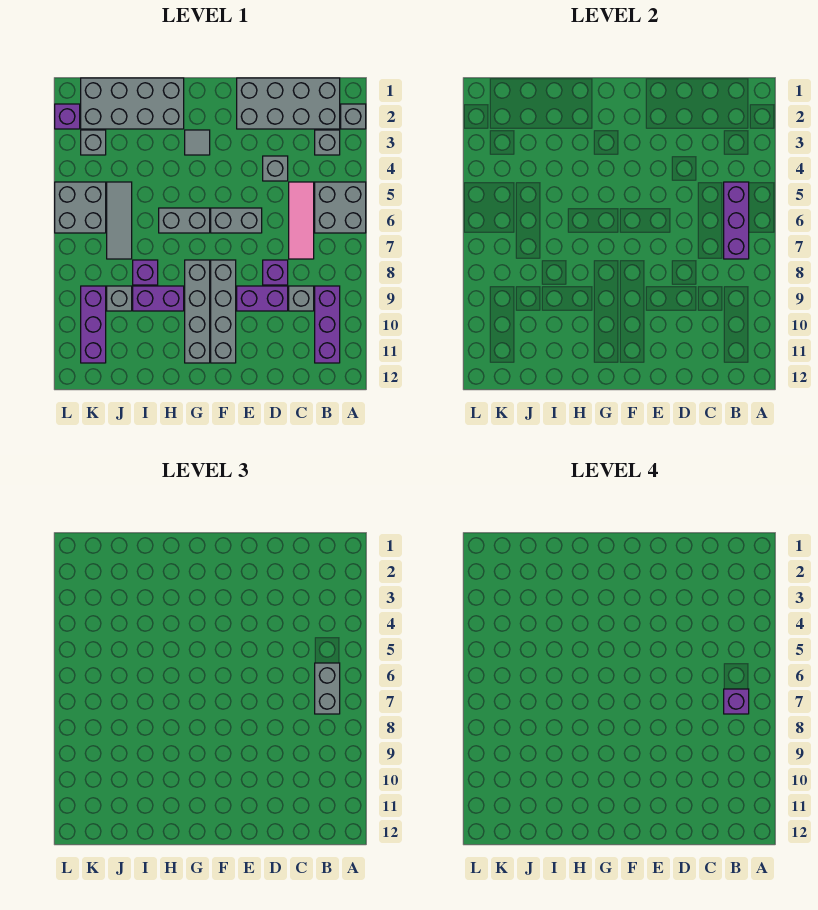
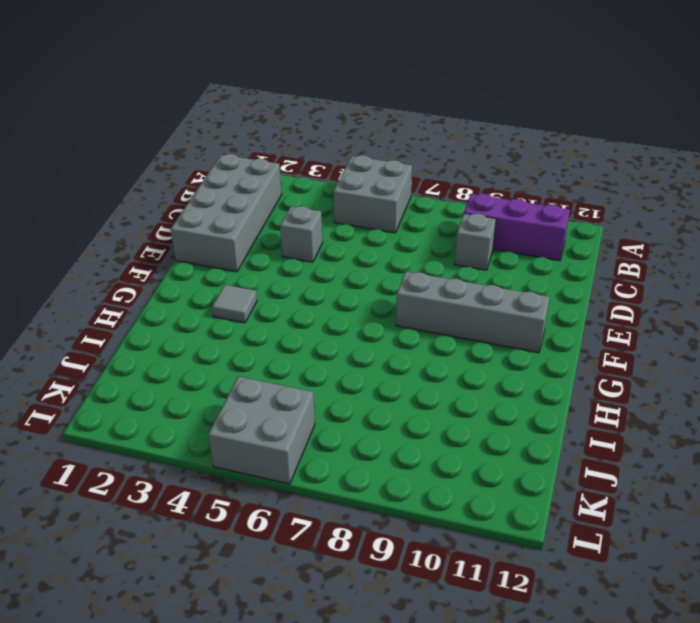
none -> grey brick A2 level 1
none -> grey brick B3 level 1
none -> pink tile C5:C7 level 1

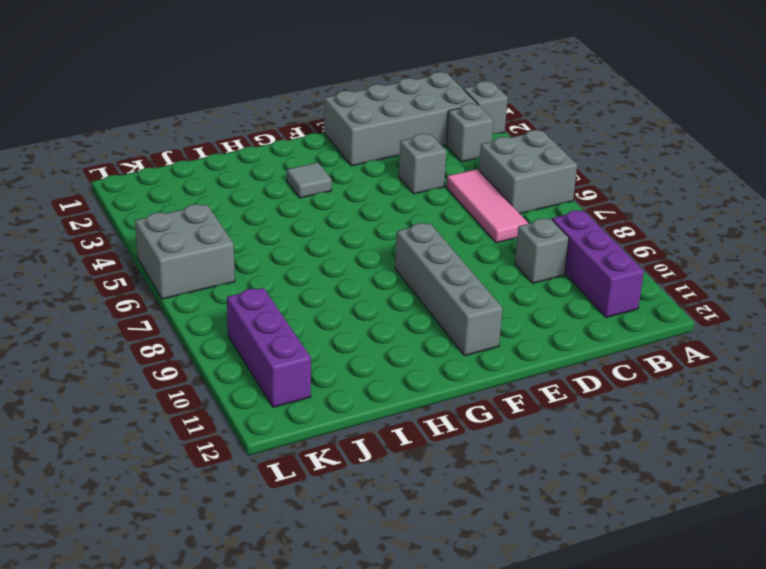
none -> purple brick D8 level 1
none -> purple brick D9:E9 level 1
none -> grey brick E6:F6 level 1

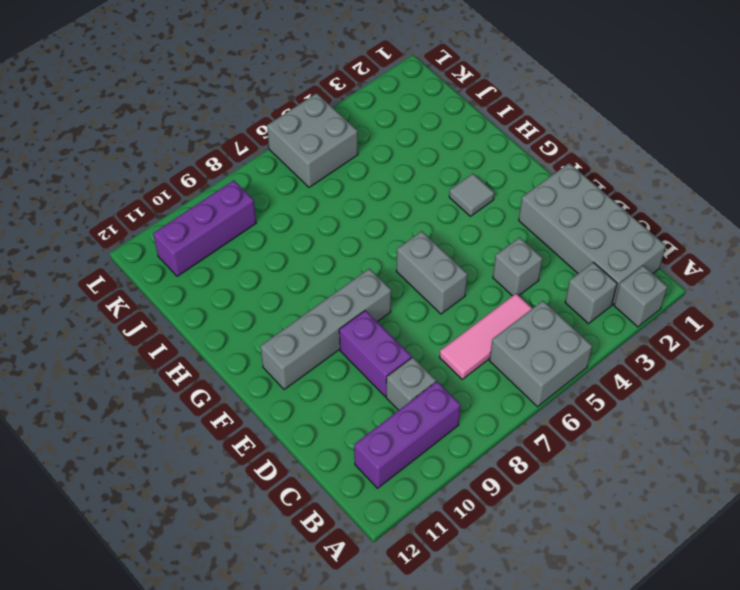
none -> purple brick D8 level 1
none -> grey brick G6:H6 level 1
none -> grey brick G8:G11 level 1

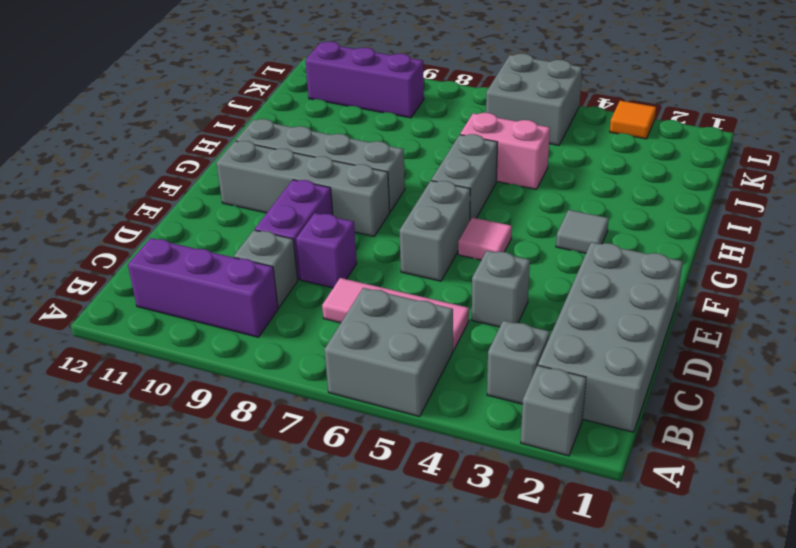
pink tile F5 level 1 -> none
pink brick I5:I6 level 1 -> none
orange tile L3 level 1 -> none
none -> grey brick H1:K2 level 1
none -> purple brick H9:I9 level 1
none -> purple brick I8 level 1

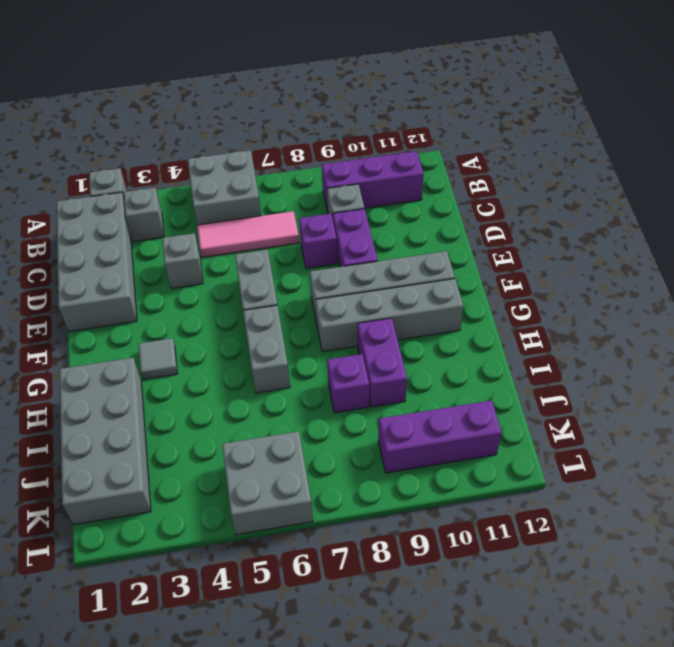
none -> grey tile J5:J7 level 1
none -> grey brick J9 level 1
none -> grey brick K3 level 1

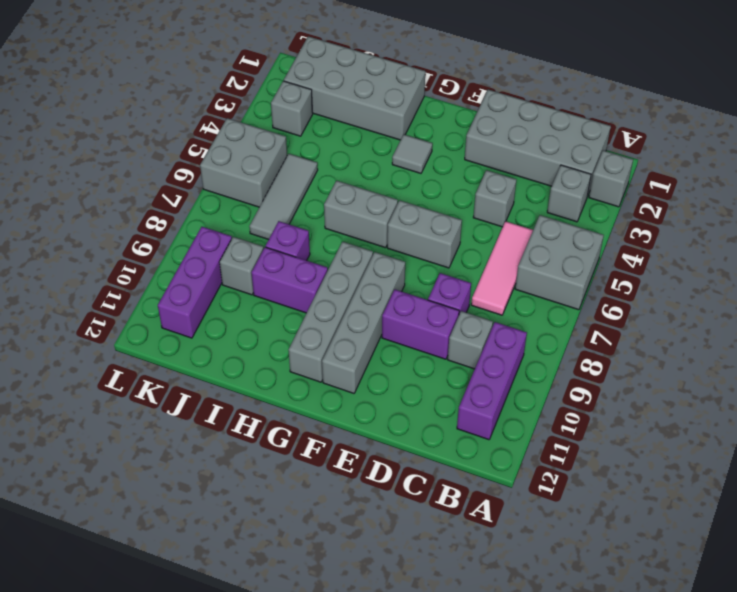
none -> purple brick L2 level 1
none -> purple brick B5:B7 level 2
none -> grey brick B6:B7 level 3

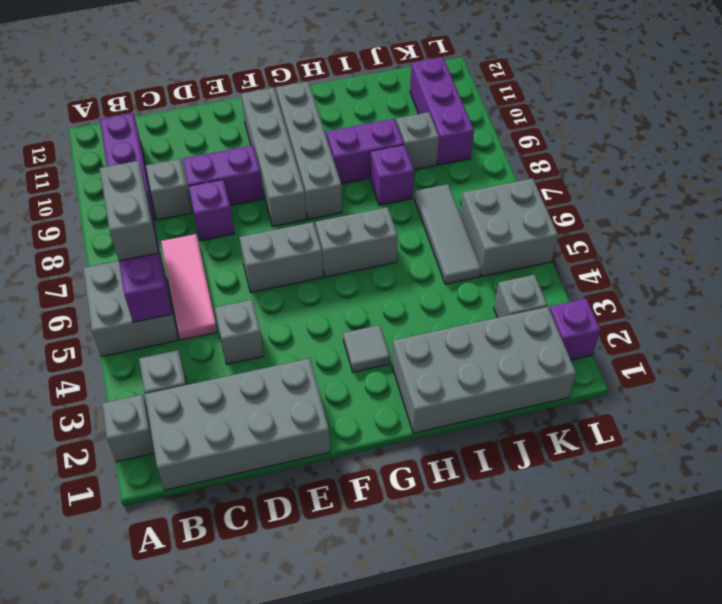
none -> purple brick B7 level 4

